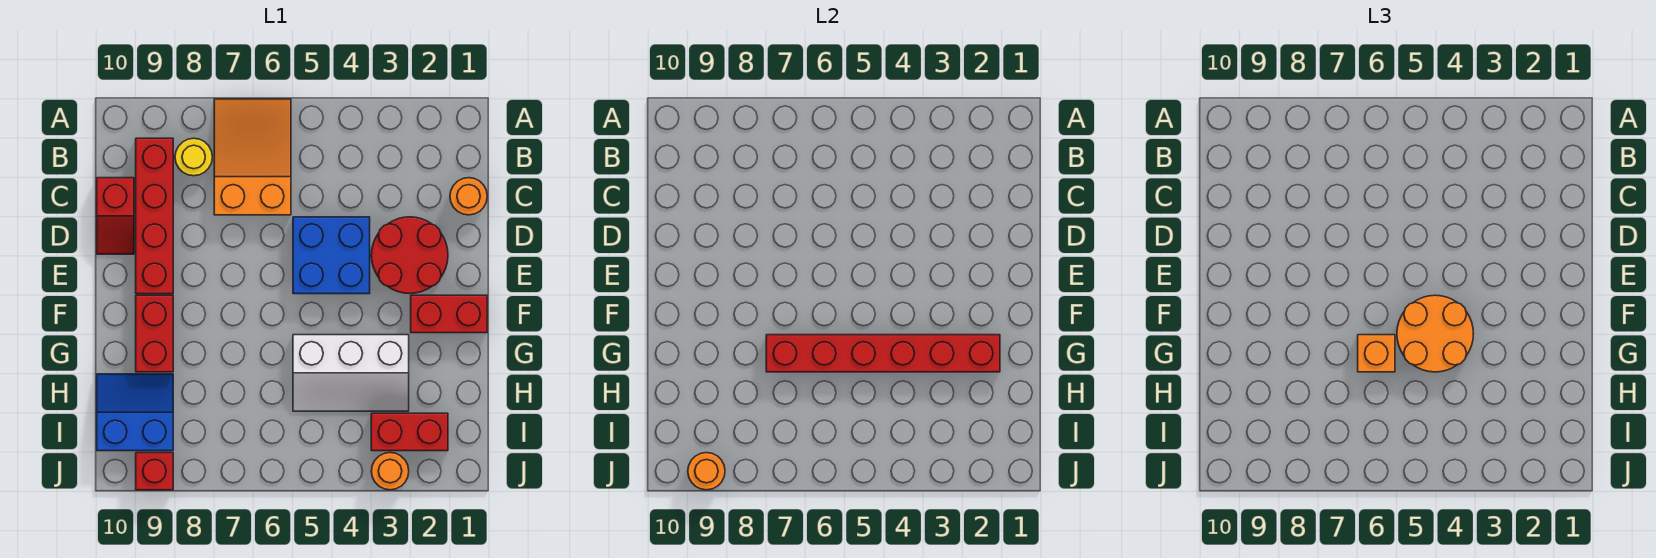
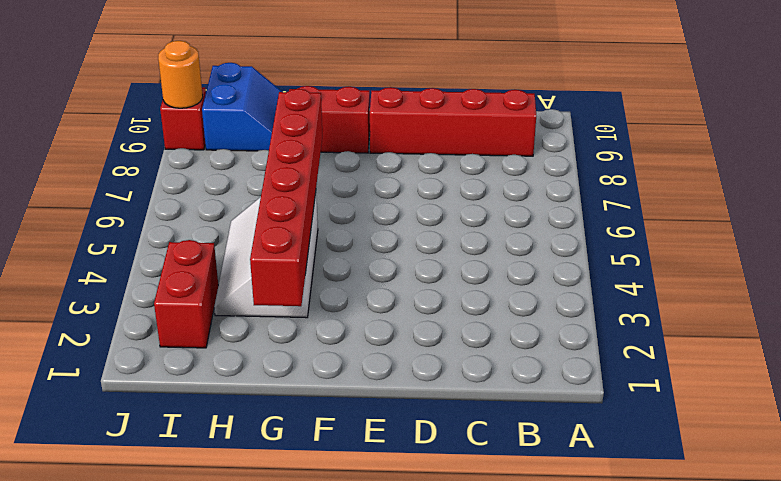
none -> orange slope A6:C7 level 1 top C
none -> yellow round brick B8 level 1
none -> orange round brick C1 level 1

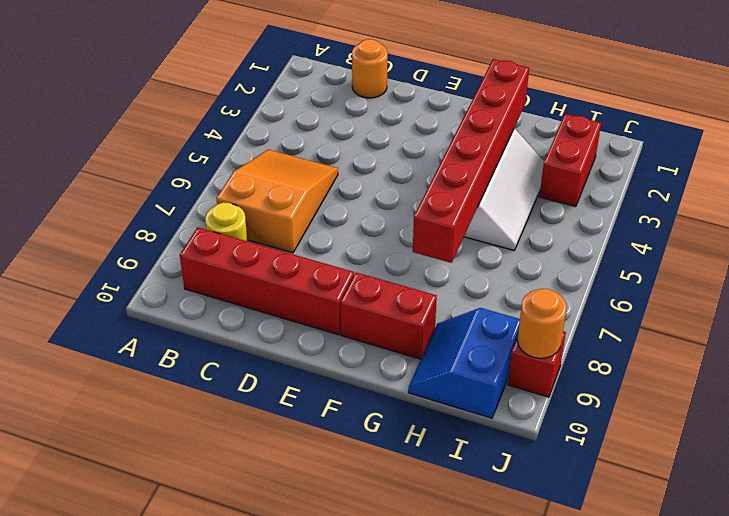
orange slope B5:C7 level 1 top 7 -> orange slope A6:C7 level 1 top C
none -> red slope C10:D10 level 1 top C
none -> red round brick D2:E3 level 1
none -> blue brick D4:E5 level 1

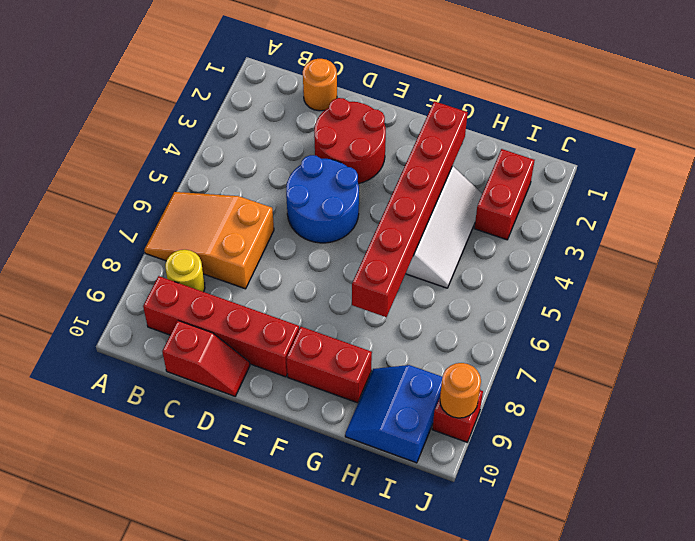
blue round brick D4:E5 level 1 -> blue brick D4:E5 level 1
none -> red brick F1:F2 level 1
none -> orange round brick J3 level 1
none -> orange round brick F4:G5 level 3

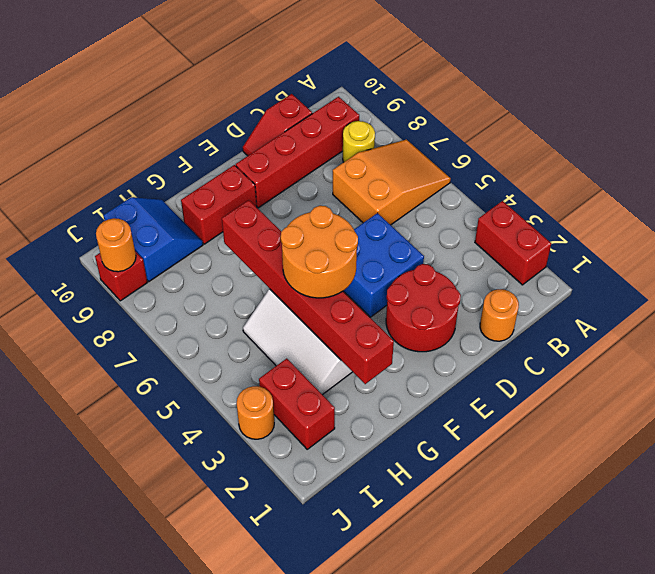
red brick A2:A3 level 1 -> red brick F1:F2 level 1
none -> orange brick G6 level 3

